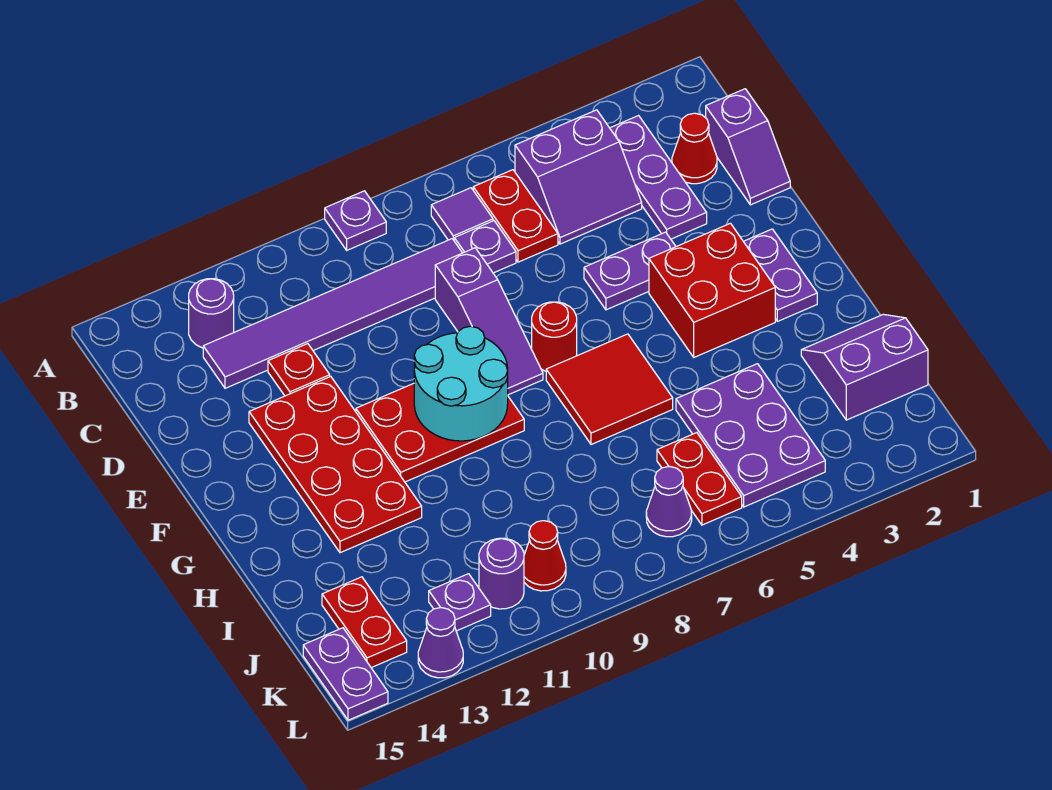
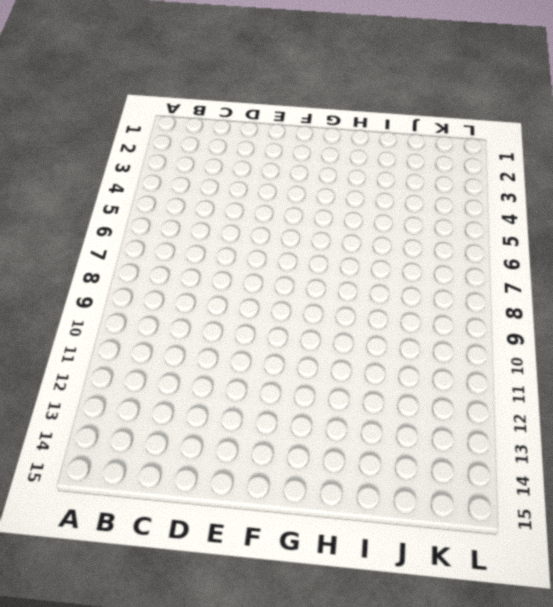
none -> purple plate A9 level 1
none -> purple plate B3:D3 level 1
none -> purple slope B4:C5 level 1 top B
none -> red plate B6:C6 level 1

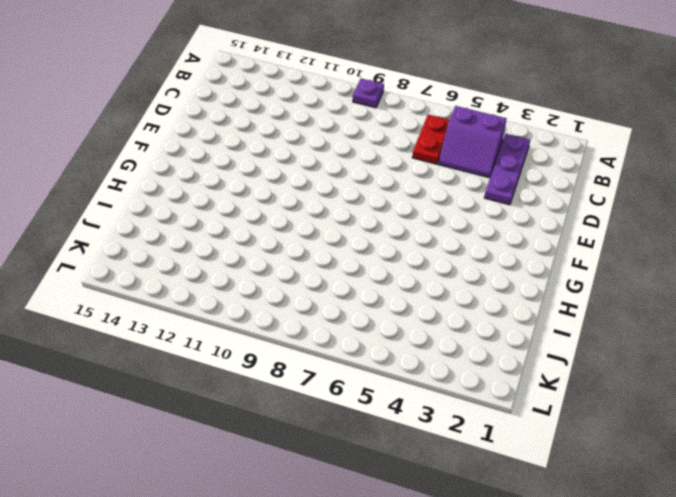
none -> purple tile B7 level 1
none -> purple round brick B13 level 1
none -> purple slope C1:D1 level 1 top C
none -> red cone C2 level 1

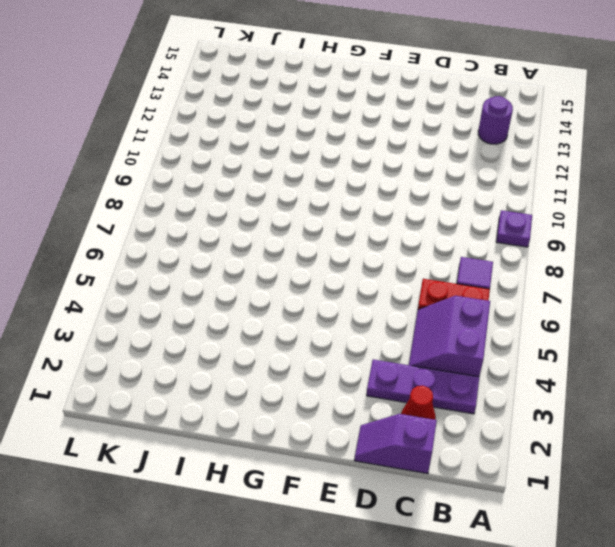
none -> purple plate C7 level 1
none -> purple tile C8:C13 level 1
none -> purple slope D8:F8 level 1 top D
none -> red plate D12 level 1

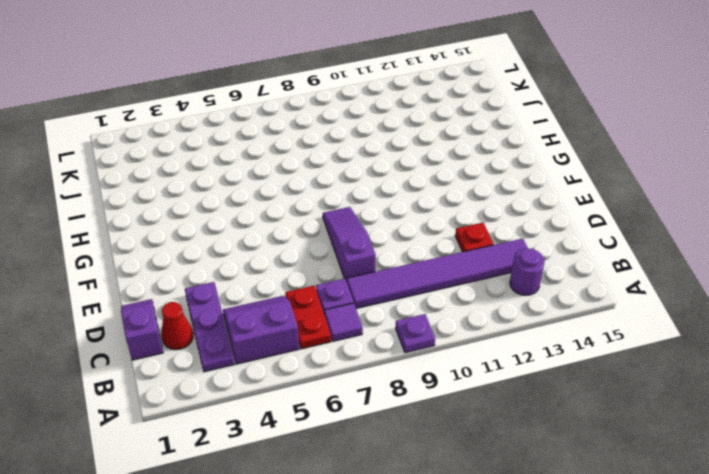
none -> purple plate E4:E5 level 1
none -> red plate E12:H13 level 1
none -> purple plate F2:G2 level 1
none -> red brick F3:G4 level 1

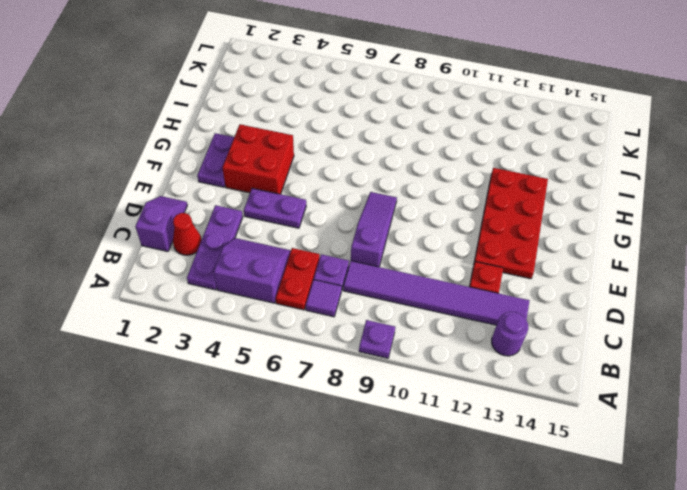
none -> red round brick F7 level 1
none -> red plate F9:G11 level 1
none -> red tile G6:H7 level 1
none -> purple slope I1:J2 level 1 top J

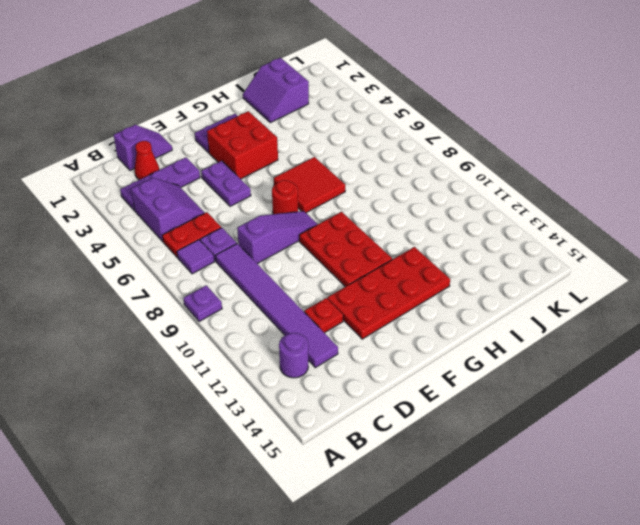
none -> purple plate I4:K5 level 1
none -> red plate J6:K6 level 1
none -> red plate J14:K14 level 1
none -> purple cone K7 level 1

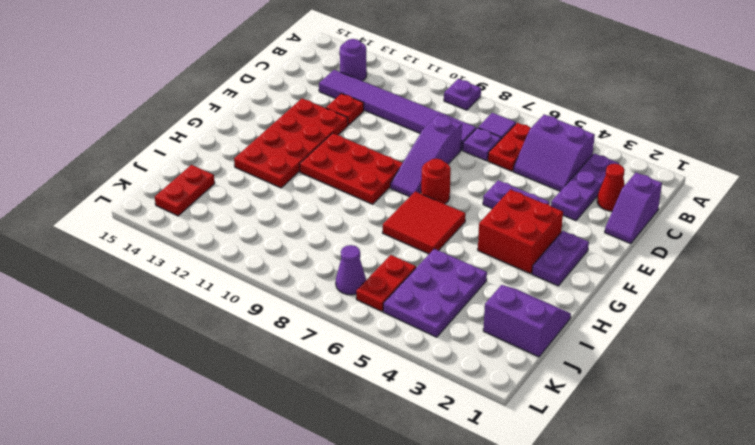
none -> red cone K10 level 1
none -> purple round brick K11 level 1
none -> purple plate K12 level 1
none -> purple plate K15:L15 level 1

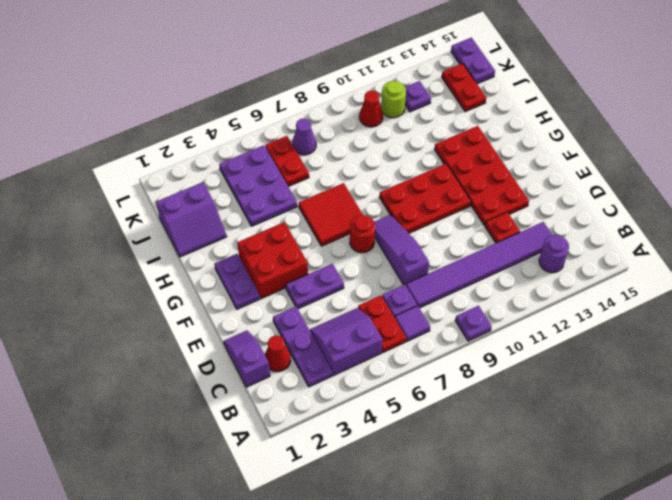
lime round brick K11 level 1 -> purple round brick K11 level 1
none -> purple cone L13 level 1
none -> cyan round brick F9:G10 level 2

